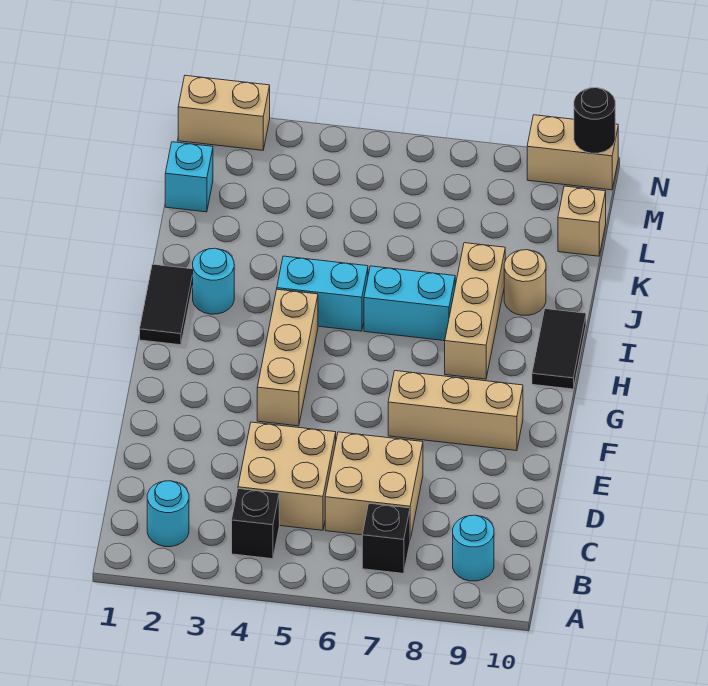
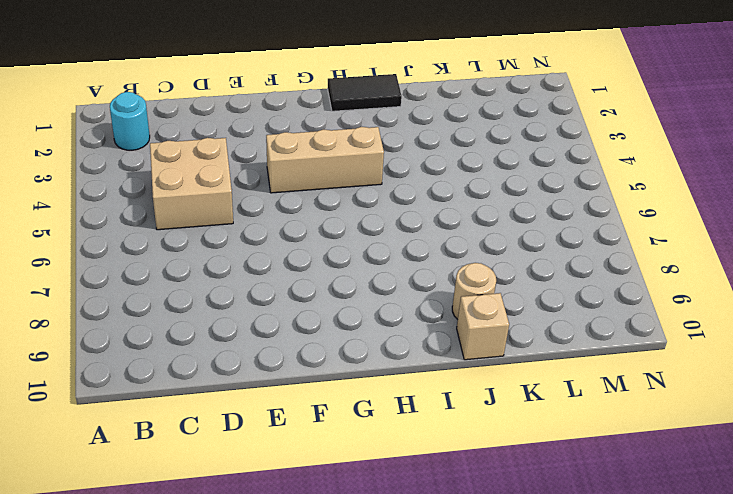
tan brick J10 level 1 -> tan brick L10 level 1
none -> black brick B4 level 1
none -> black brick B7 level 1
none -> cyan round brick B9 level 1

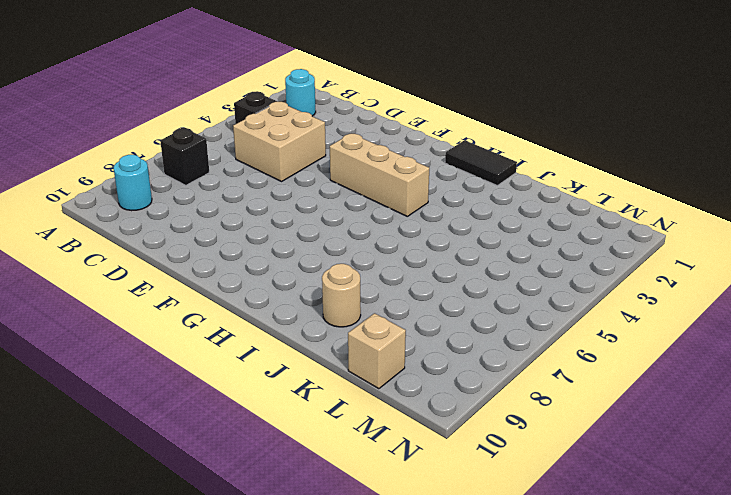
none -> tan brick C6:D7 level 1
none -> tan brick F7:F9 level 1
none -> tan brick H8:J8 level 1

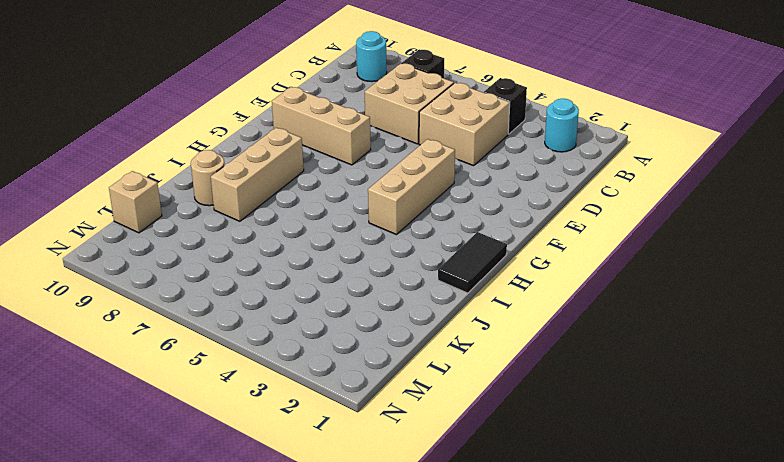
none -> black tile H10:I10 level 1
none -> cyan round brick I2 level 1
none -> cyan brick I4:I5 level 1

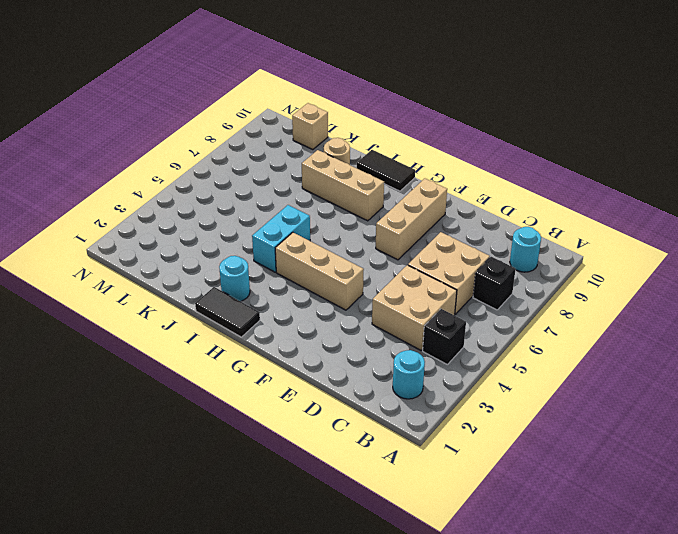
none -> cyan brick I6:I7 level 1
none -> cyan brick L1 level 1
none -> tan brick N1:N2 level 1

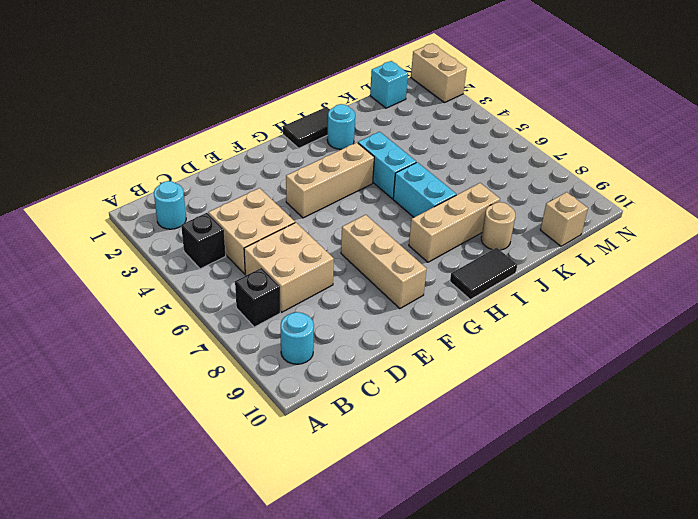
none -> tan brick N9:N10 level 1
none -> black round brick N10 level 2

